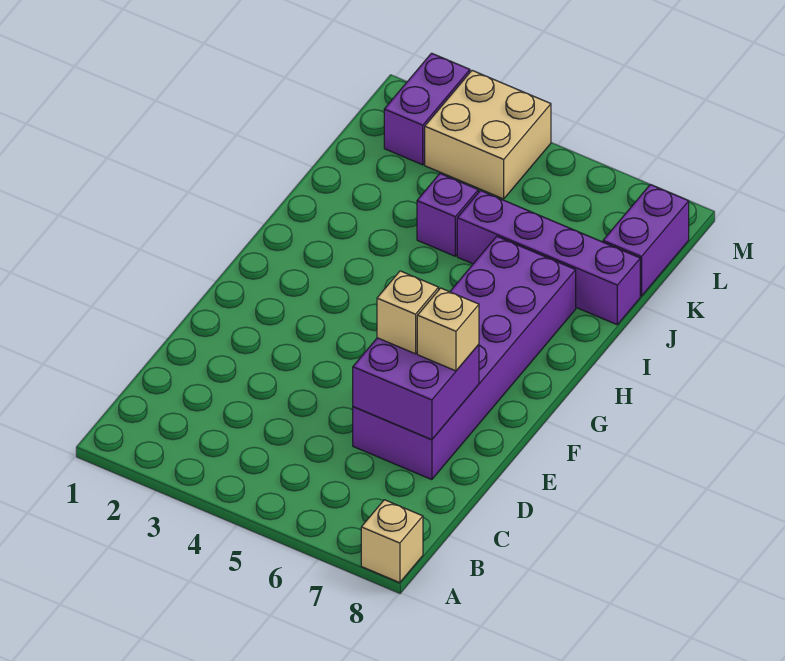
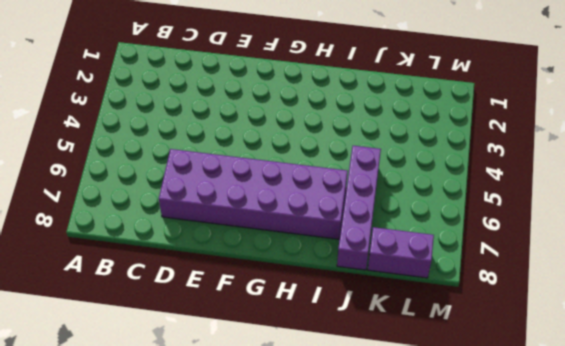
none -> tan brick A8 level 1
none -> purple brick J4 level 1

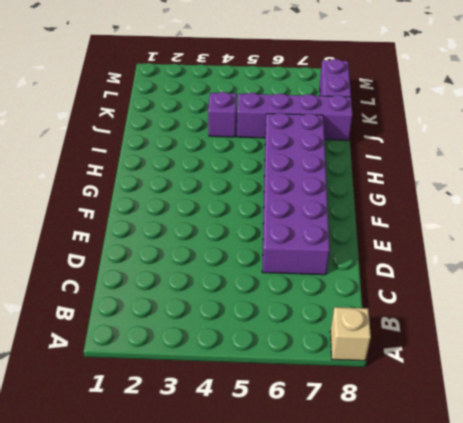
none -> purple brick L2:M2 level 1
none -> tan brick L3:M4 level 1

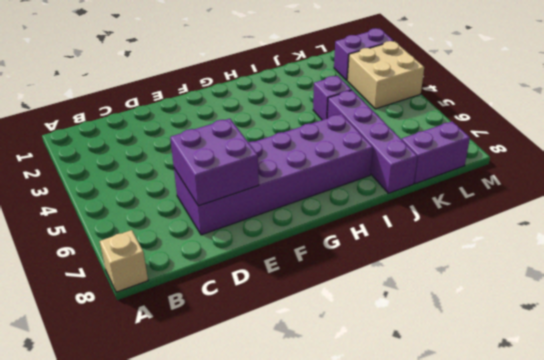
none -> tan brick E6 level 3
none -> tan brick E7 level 3

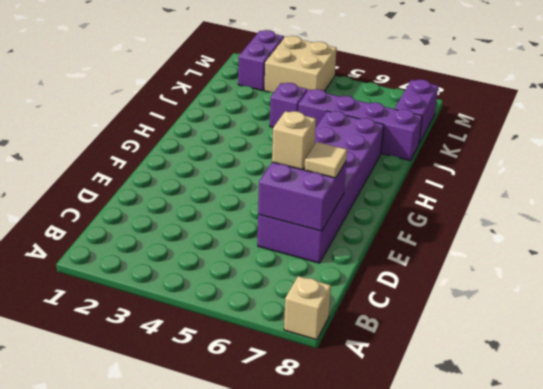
tan tile E7 level 3 -> tan brick E7 level 3

